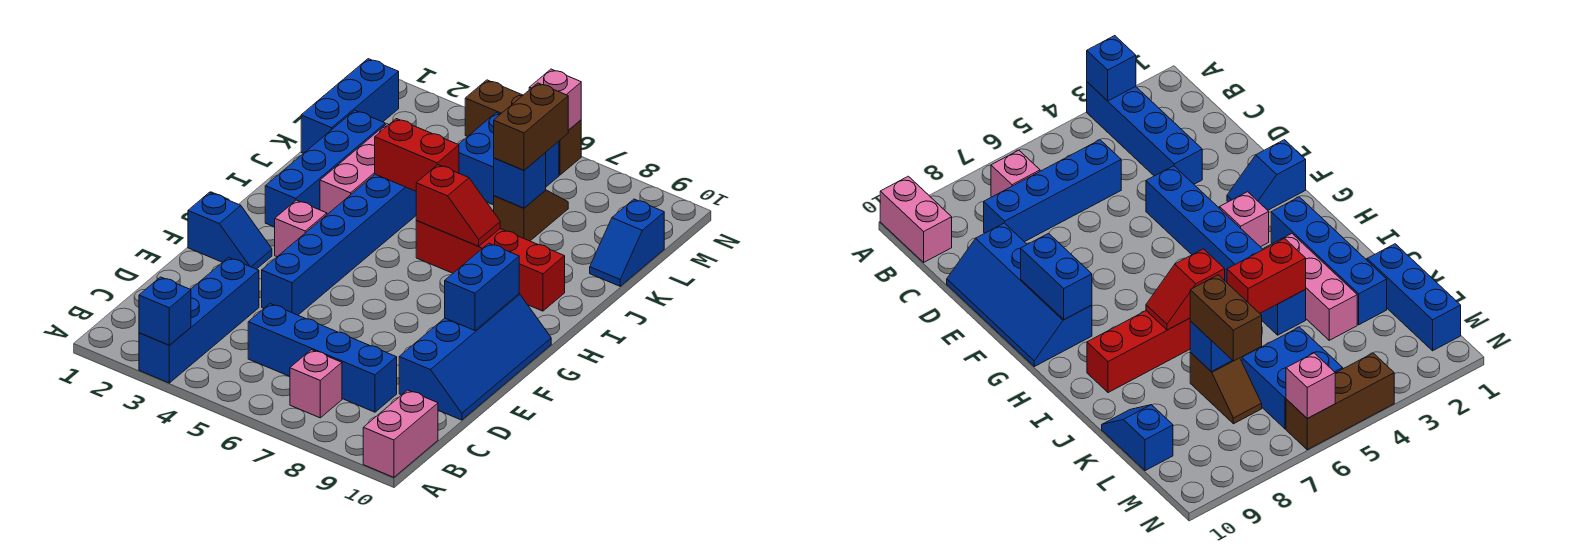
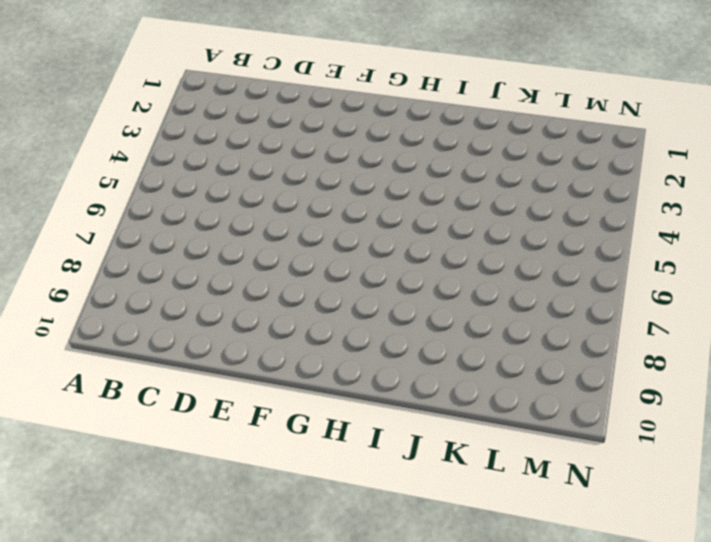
none -> blue brick A3:D3 level 1
none -> pink brick A10:B10 level 1
none -> pink brick B7 level 1

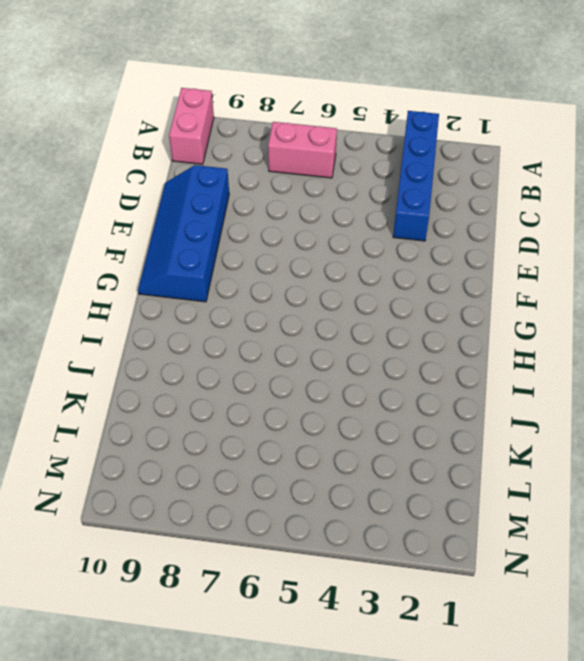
pink brick B6:B7 level 1 -> pink brick B7 level 1
none -> blue brick C5:C8 level 1
none -> blue brick E4:J4 level 1
none -> blue slope F1:F2 level 1 top 1

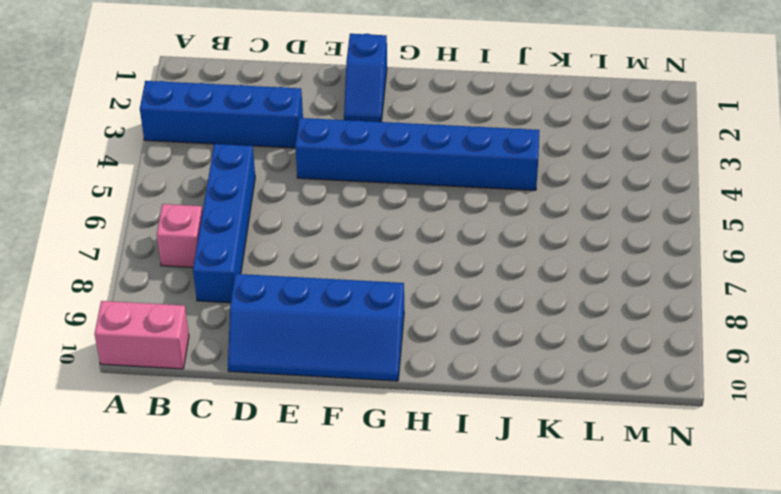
none -> pink brick G3 level 1
none -> blue brick H2:K2 level 1
none -> pink brick I3:K3 level 1

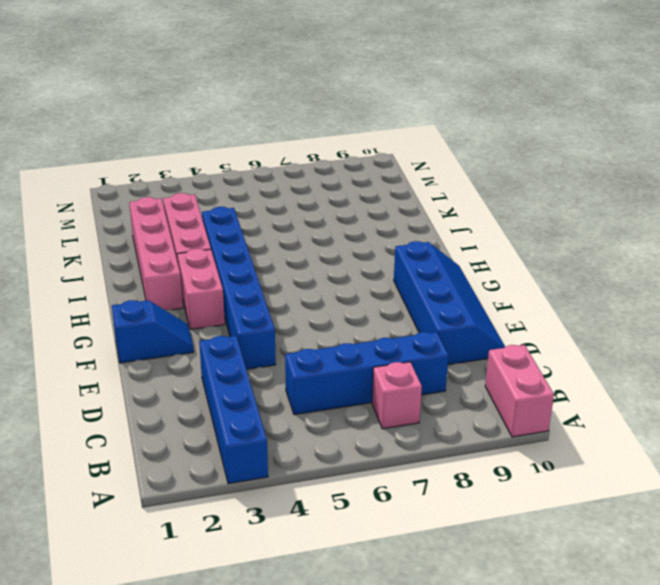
pink brick G3:H3 level 1 -> pink brick G3 level 1
pink brick H2:K2 level 1 -> blue brick H2:K2 level 1
none -> red brick I6:I9 level 1
none -> blue brick K1:M1 level 1
none -> brown slope K7:L7 level 1 top K

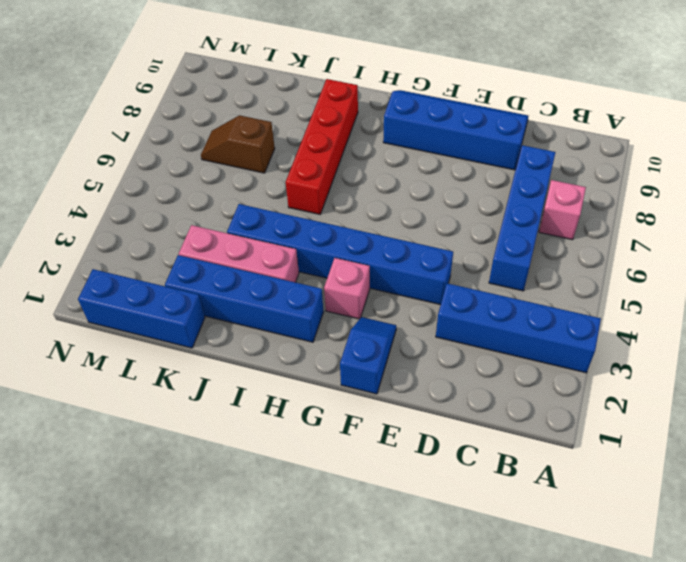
none -> pink brick A10:B10 level 1
none -> blue slope K10:L10 level 1 top L
none -> blue brick L5:M6 level 1

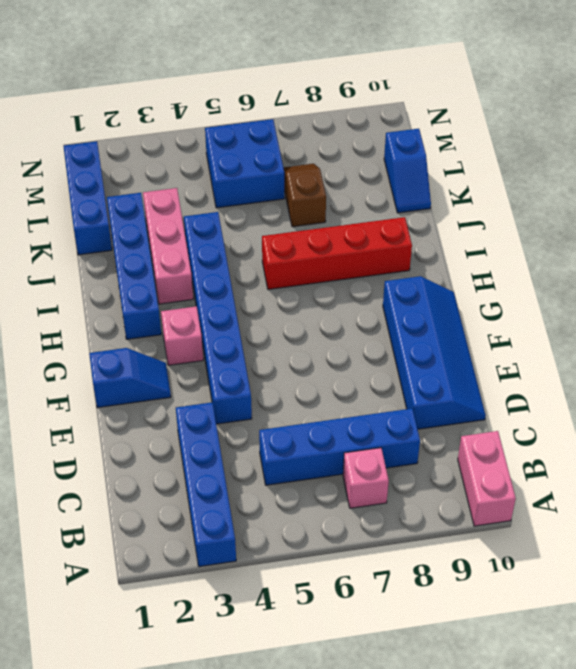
none -> brown brick N4:N6 level 1
none -> blue brick A3 level 2
none -> blue brick F9:G9 level 2

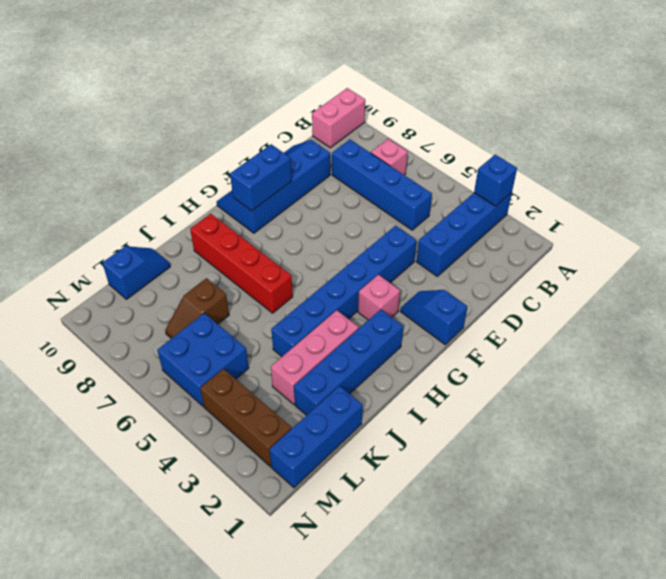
brown brick M2:M4 level 1 -> brown brick N4:N6 level 1
none -> red slope I6:I7 level 2 top 6
none -> red brick J4:J5 level 2
none -> blue brick K7 level 2

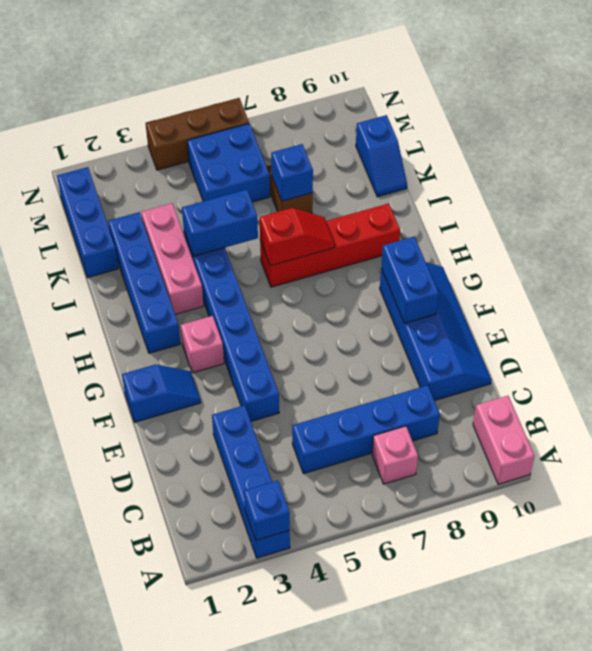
blue brick J4:J5 level 2 -> red brick J4:J5 level 2
none -> pink brick N6 level 2
none -> brown brick K7:L7 level 3

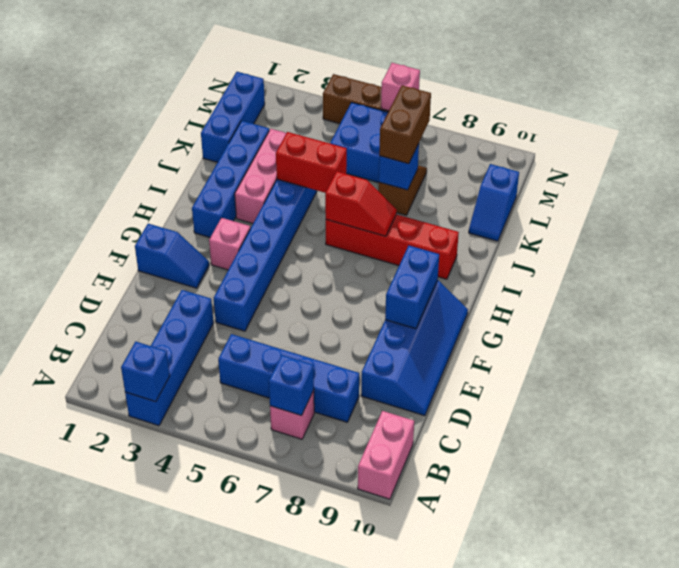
blue brick B7 level 2 -> none

